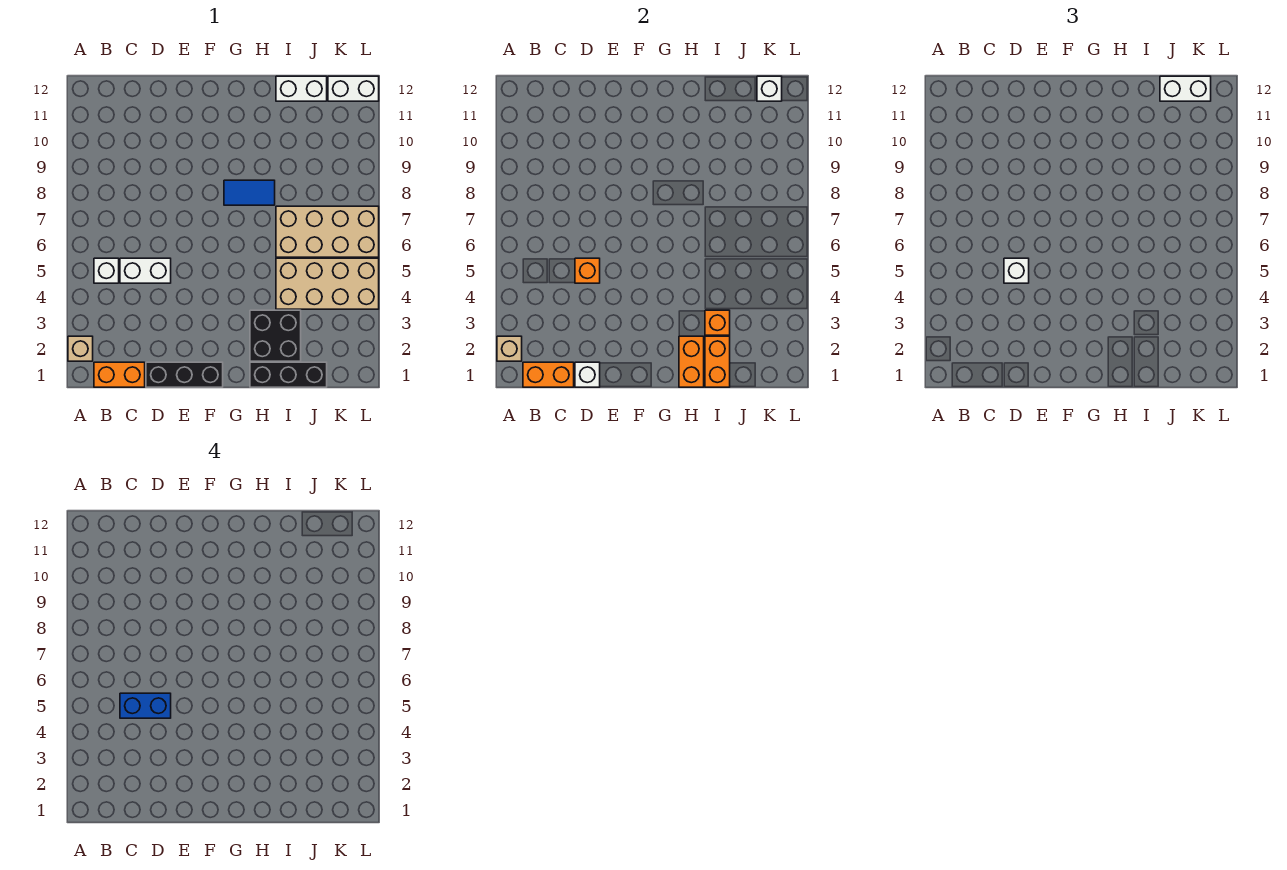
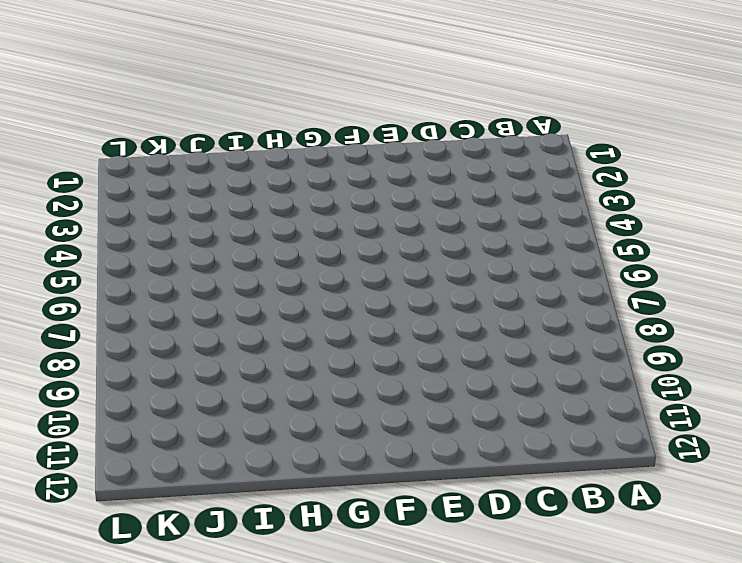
none -> tan brick A2 level 1
none -> orange brick B1:C1 level 1
none -> white brick B5 level 1

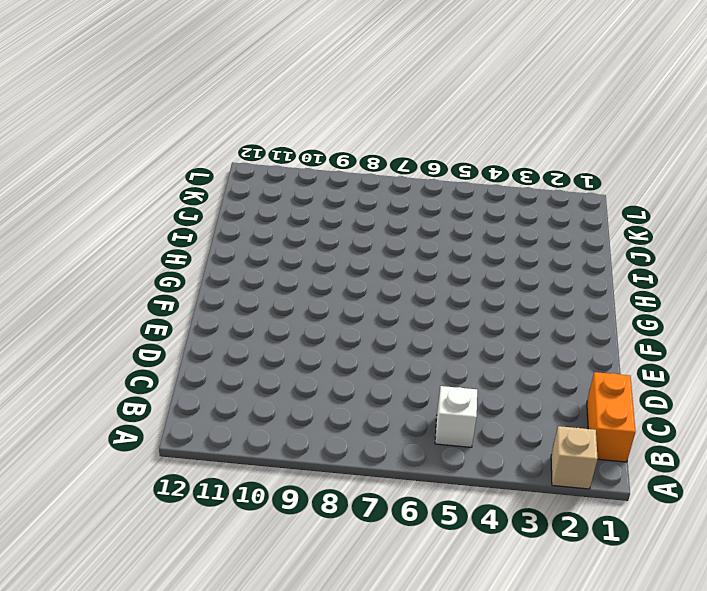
none -> white brick C5:D5 level 1
none -> black brick D1:F1 level 1
none -> blue tile G8:H8 level 1

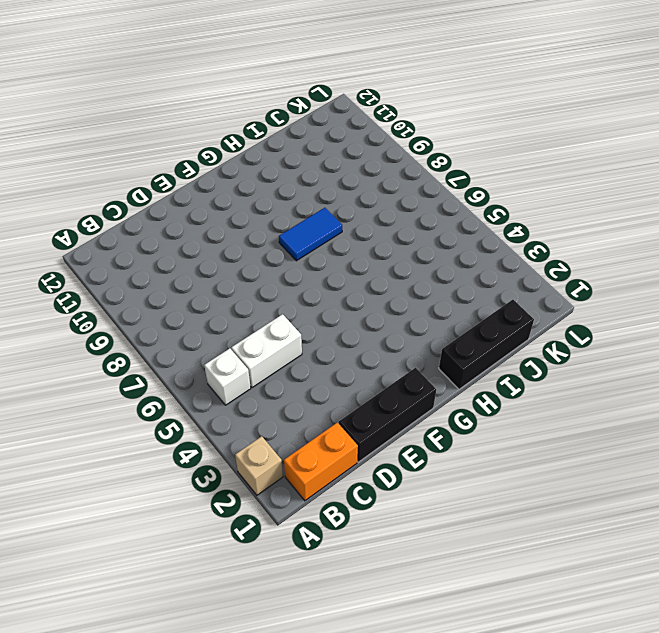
none -> black brick H2:I3 level 1
none -> tan brick I4:L5 level 1
none -> tan brick I6:L7 level 1

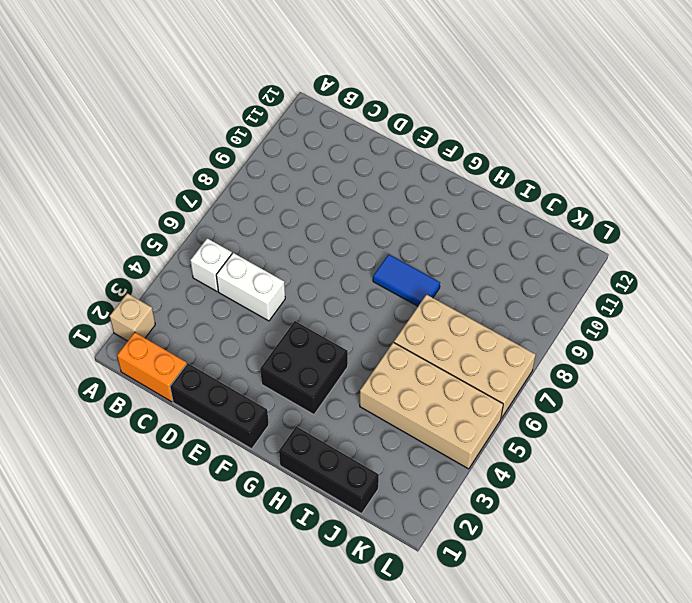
black brick F3:G4 level 1 -> black brick H2:I3 level 1
none -> white brick I12:J12 level 1
none -> white brick K12:L12 level 1
none -> tan brick A2 level 2

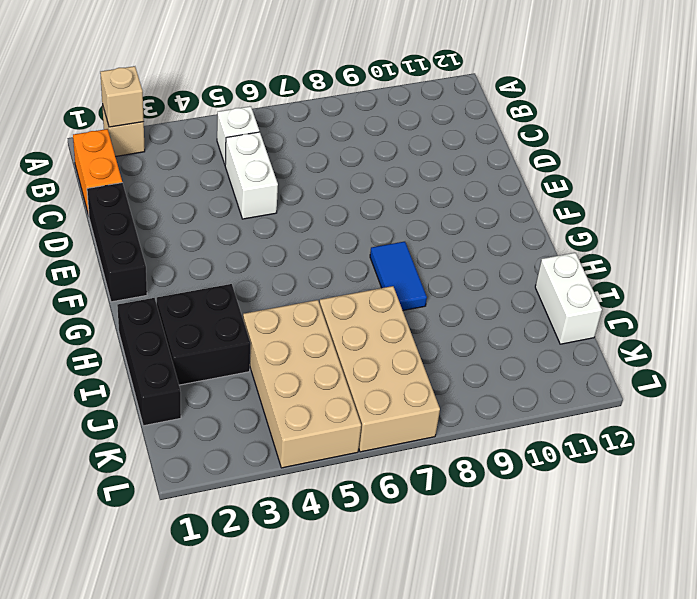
none -> white brick K12:L12 level 1
none -> orange brick B1:C1 level 2
none -> white brick D1 level 2

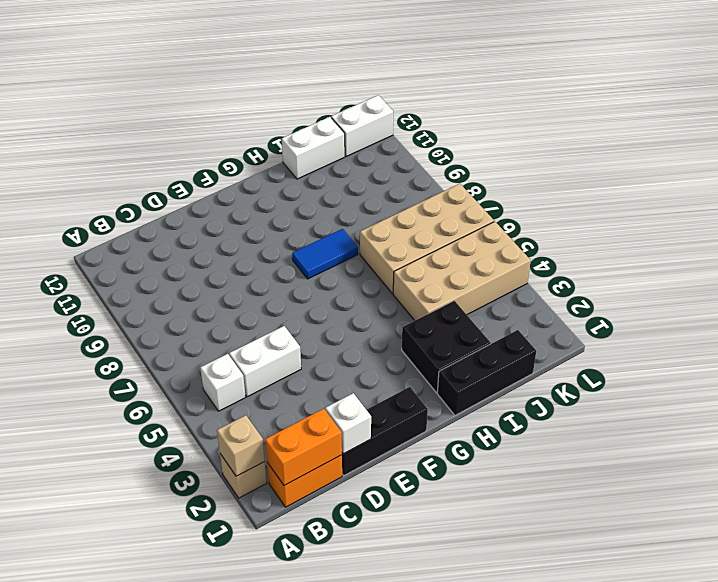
none -> orange brick D5 level 2
none -> orange brick H1:H2 level 2
none -> orange brick I1:I2 level 2

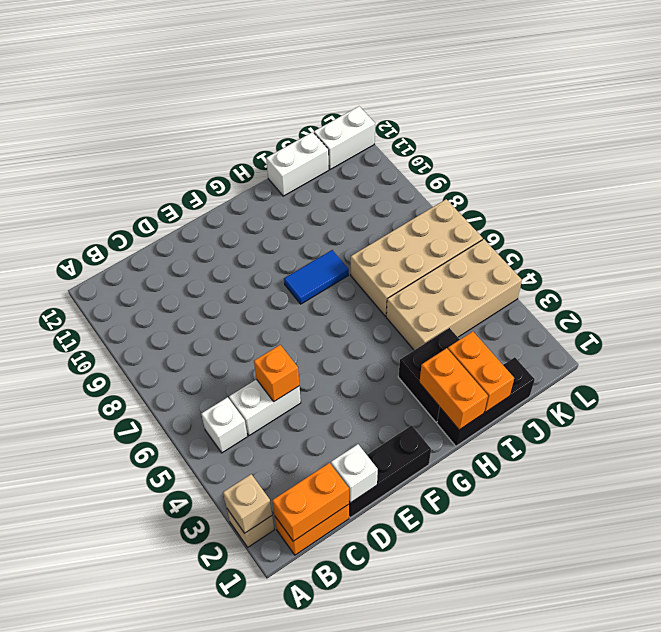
none -> orange brick I3 level 2
none -> white brick K12 level 2
none -> white brick D5 level 3

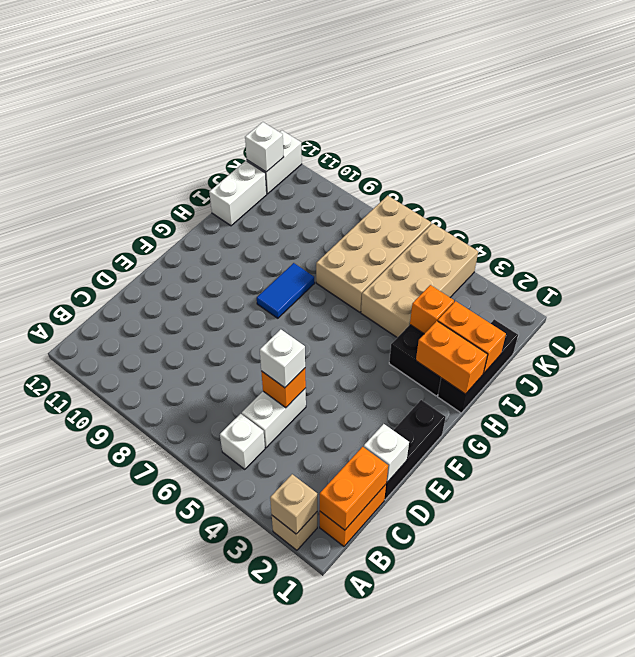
none -> white brick J12:K12 level 3
none -> blue brick C5:D5 level 4

